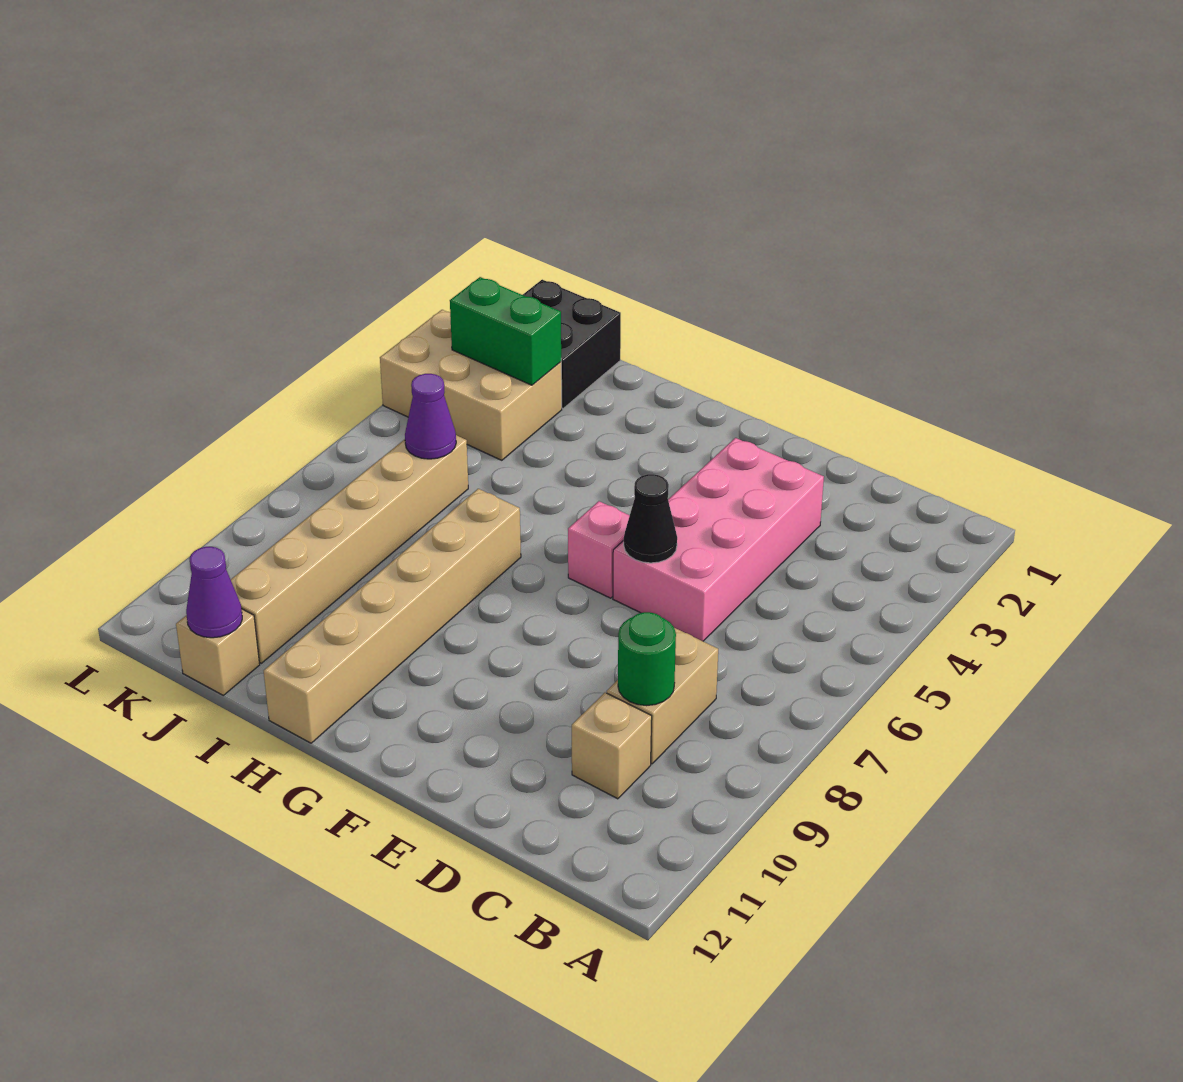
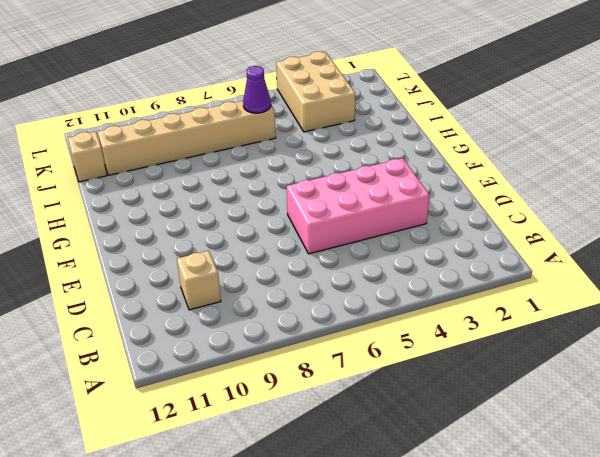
none -> tan brick C8:C9 level 1
none -> pink brick F6 level 1
none -> tan brick H7:H12 level 1

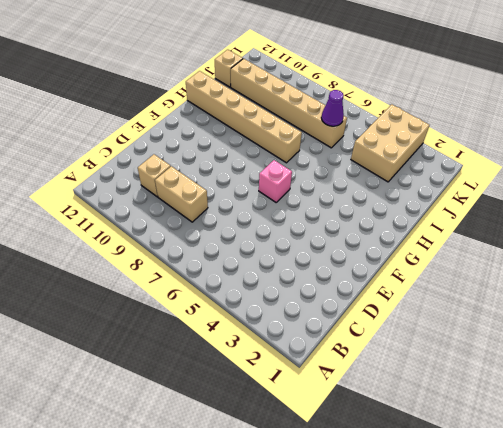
none -> pink brick D3:E6 level 1
none -> black brick J1:K2 level 1
none -> green round brick C9 level 2

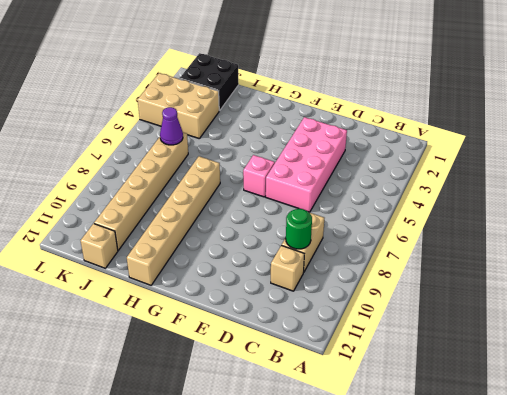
none -> black cone E6 level 2
none -> green brick J3:K3 level 2
none -> purple cone J12 level 2

